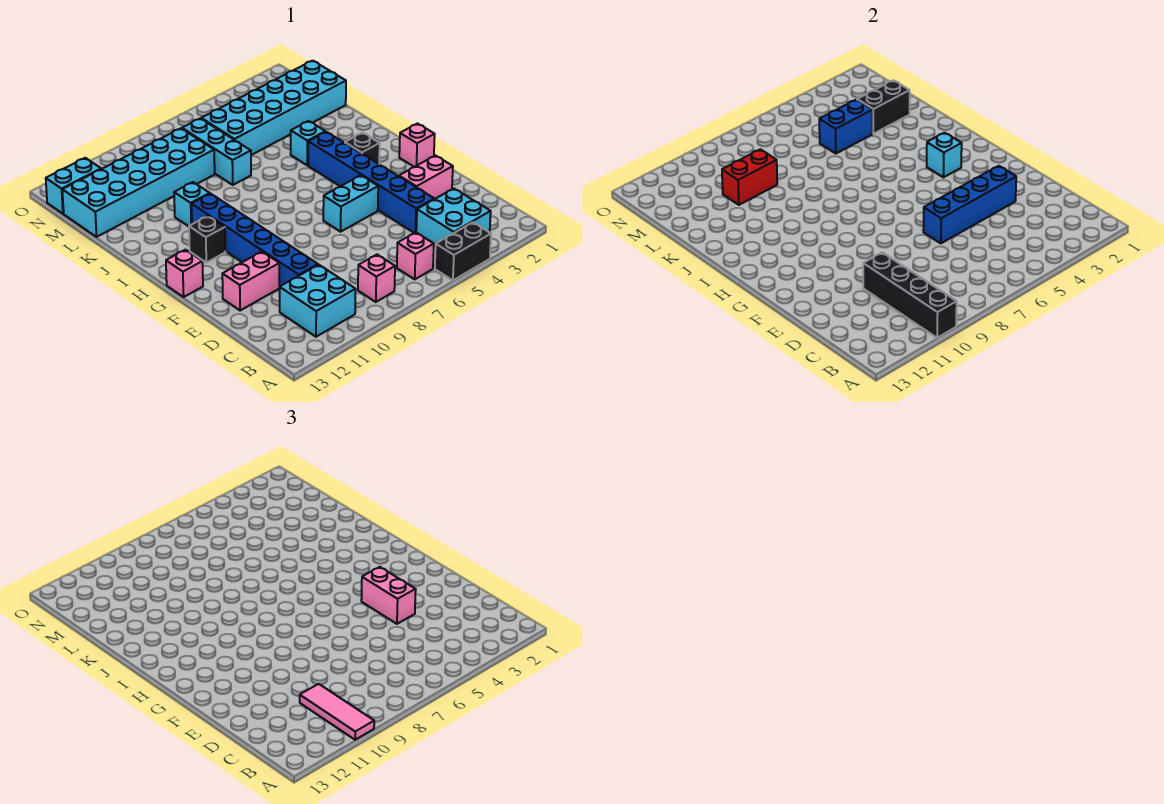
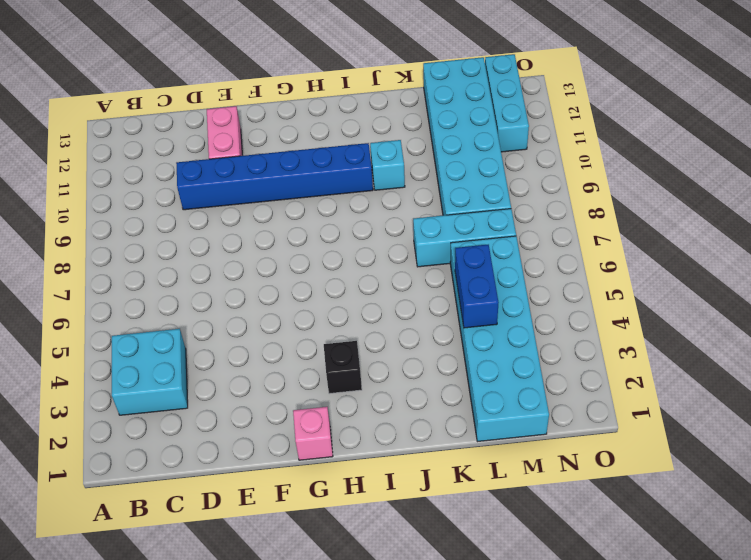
cyan brick N11:N13 level 1 -> cyan brick N12:N13 level 1
none -> black brick A4:A5 level 1
none -> pink brick B6 level 1
none -> pink brick B8 level 1

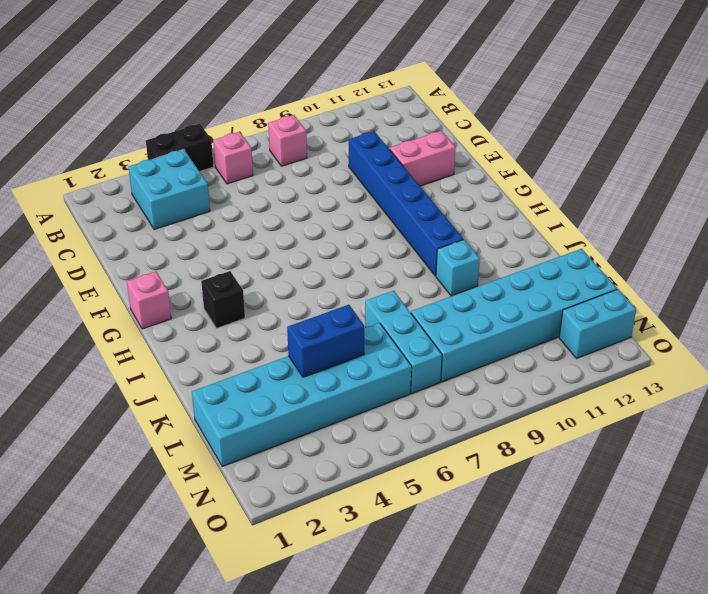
none -> cyan brick B10:C11 level 1
none -> blue brick D4:I4 level 1
none -> pink brick E2:E3 level 1

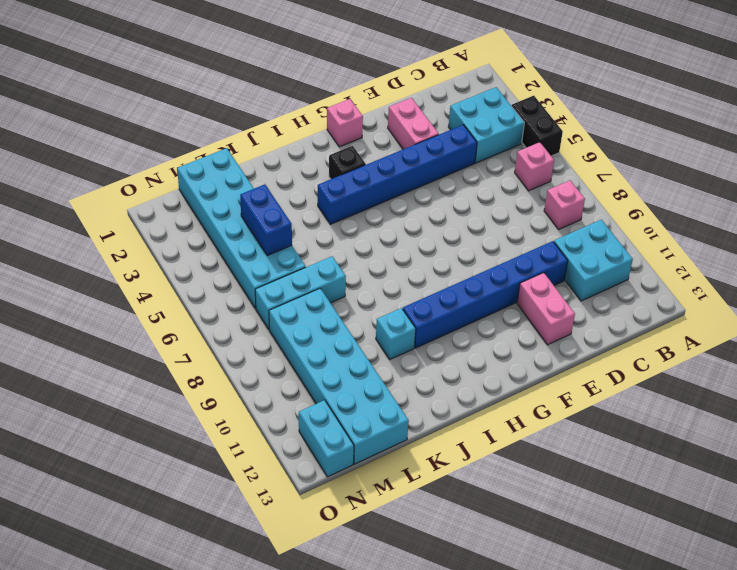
none -> cyan brick F5:F6 level 1
none -> pink brick G13 level 1
none -> black brick H11 level 1

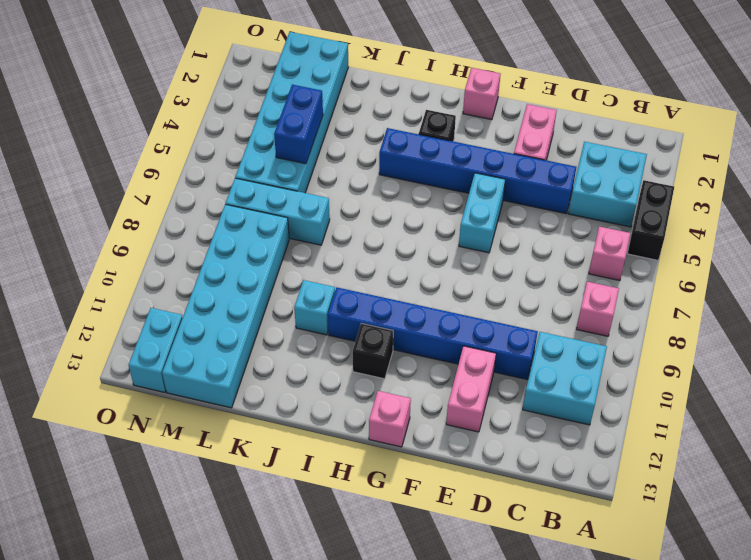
none -> cyan brick J4 level 1
none -> black brick A10:D10 level 2
none -> blue brick E3:E6 level 2

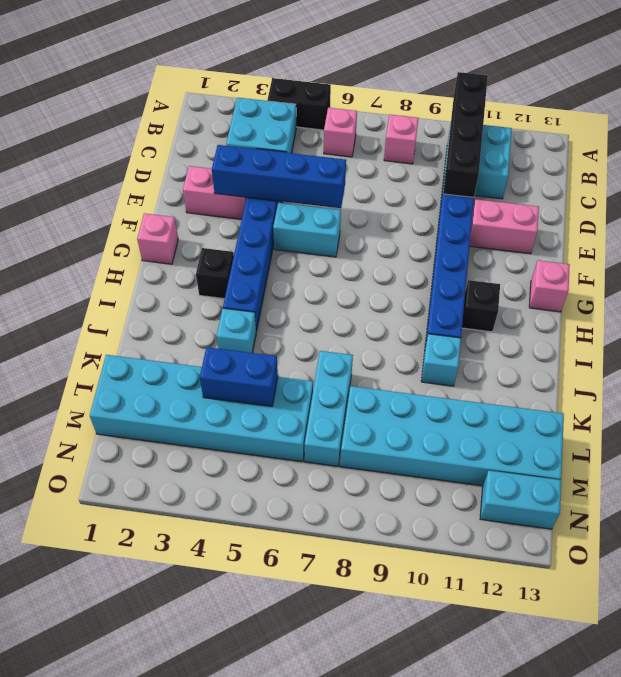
none -> cyan brick H3 level 2
none -> black brick L2:L3 level 2
none -> red brick L9:L10 level 2

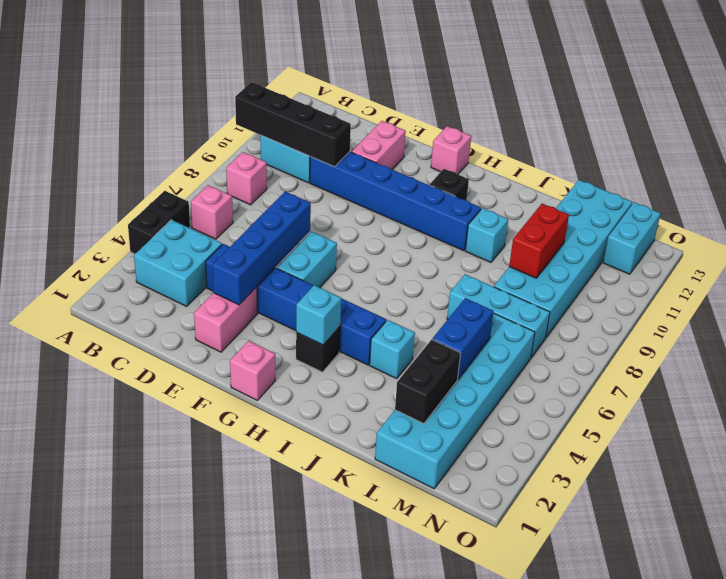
none -> pink tile A10:C10 level 3
none -> pink brick E4:F4 level 3

